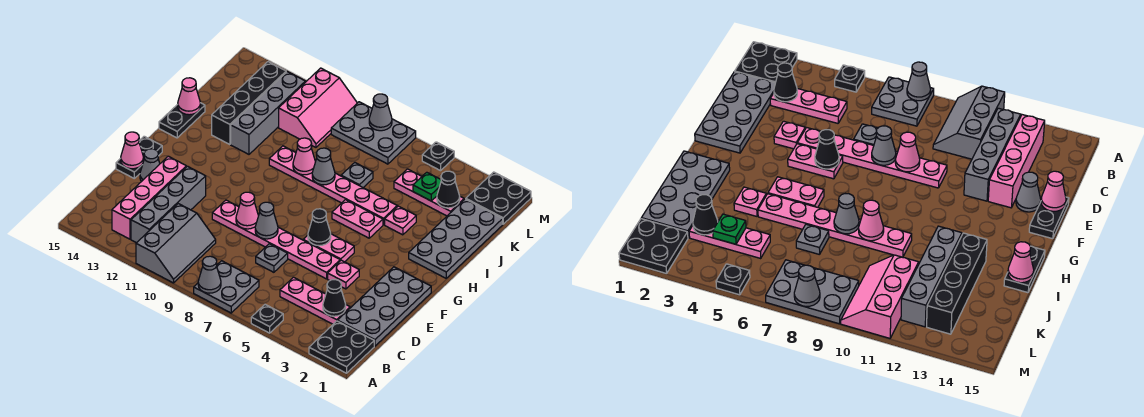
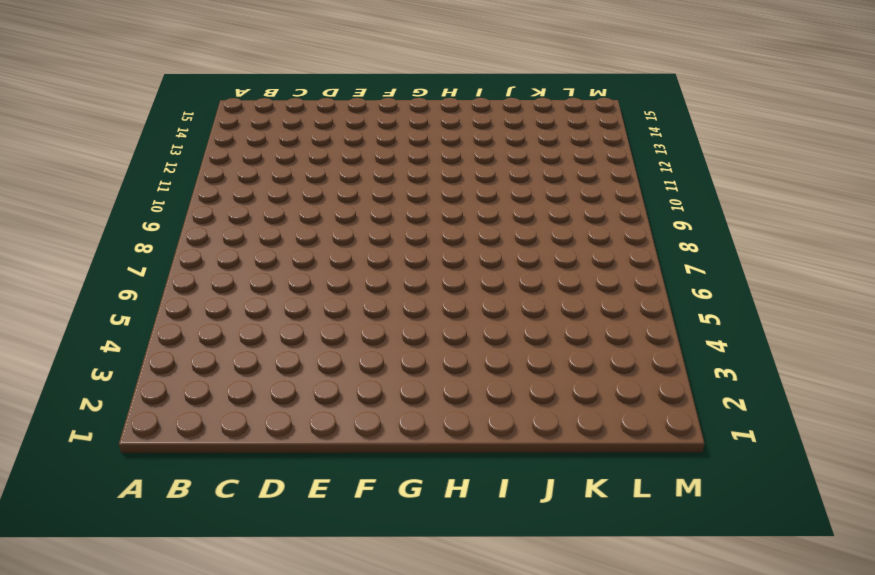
none -> black plate A1:B2 level 1
none -> black plate A5 level 1
none -> grey plate A7:B8 level 1
none -> grey slope A10:C11 level 1 top 11

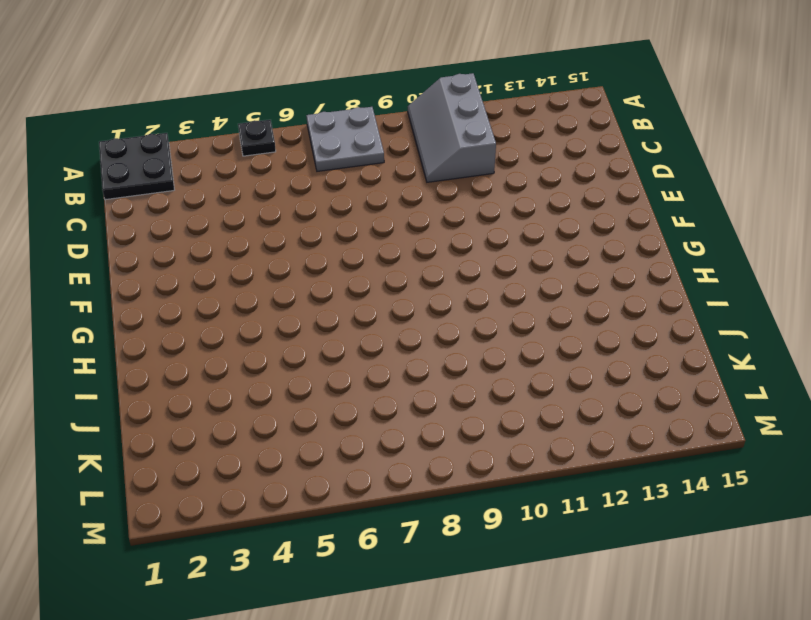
none -> grey brick B12:E12 level 1
none -> pink brick B13:E13 level 1
none -> grey plate C1:F2 level 1
none -> pink plate C3:C5 level 1

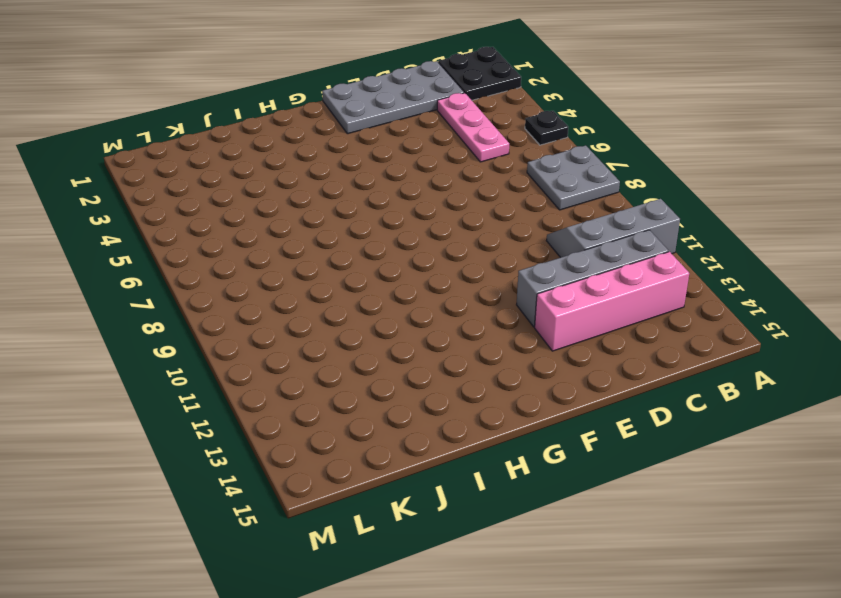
none -> grey plate D7 level 1
none -> pink plate E4 level 1
none -> pink plate E5:E10 level 1
none -> grey cone E14 level 1

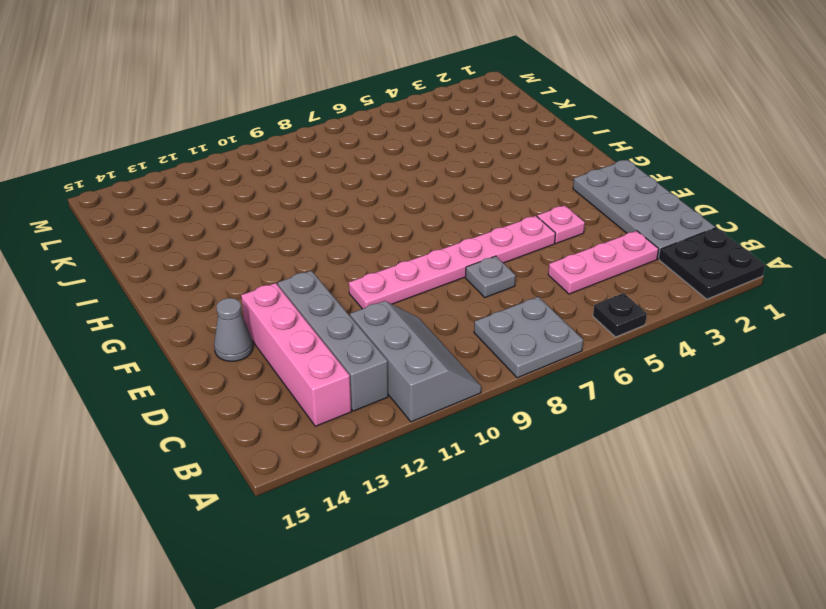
none -> black plate E15:F15 level 1
none -> pink plate F5:F6 level 1
none -> grey plate H1:K2 level 1
none -> pink plate H5:H6 level 1

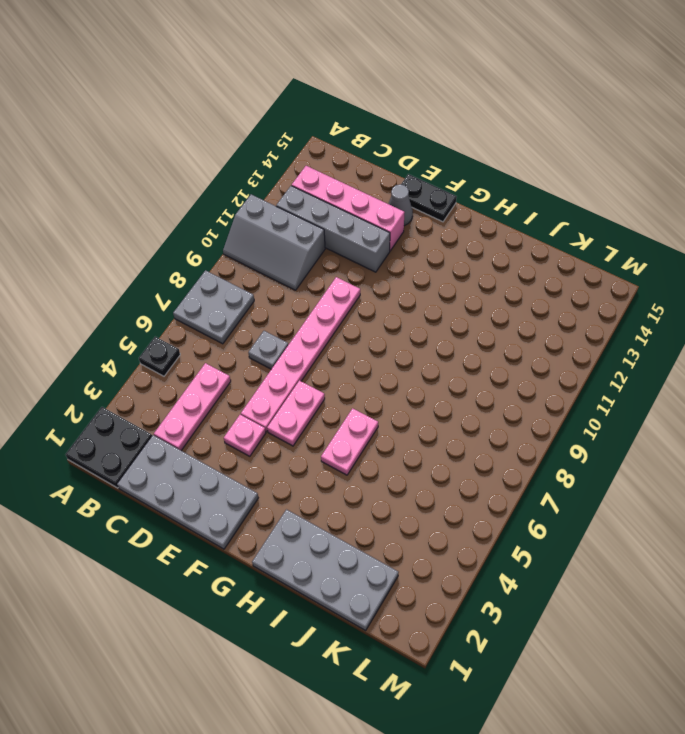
none -> black plate H15:I15 level 1
none -> pink plate I4 level 1
none -> pink plate I5:I10 level 1
none -> grey brick I12:L12 level 1

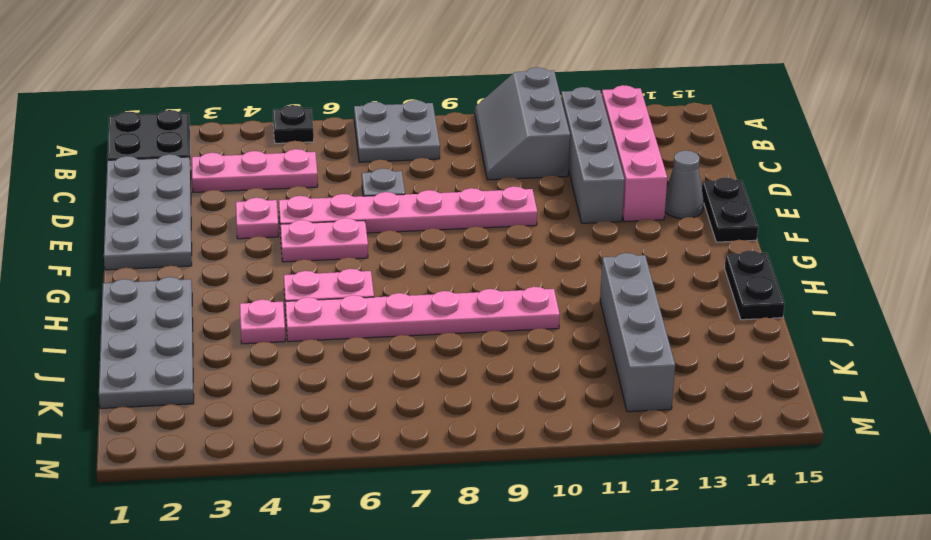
none -> black brick I13:L13 level 1
none -> grey plate J7 level 1
none -> pink plate K3:K5 level 1
none -> pink slope K10:M11 level 1 top 11

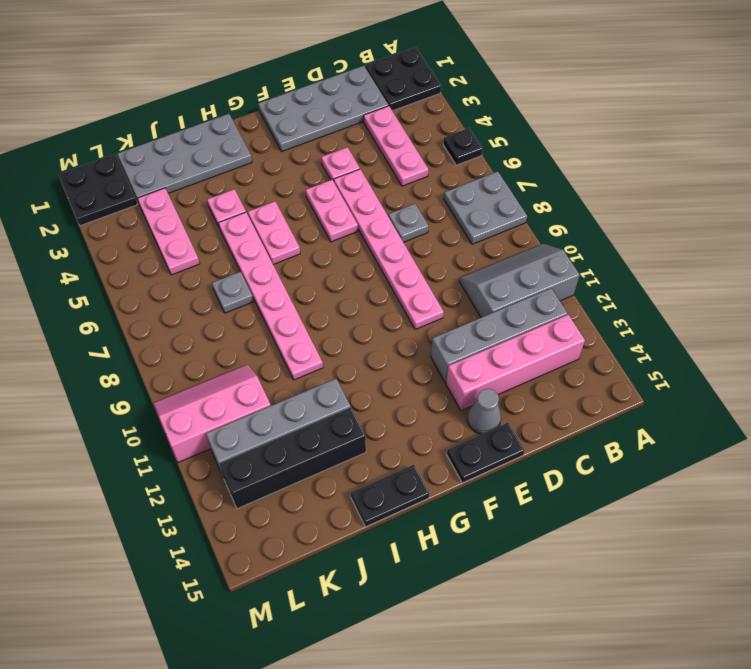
none -> grey plate L7:M9 level 1
none -> black plate M5 level 1
none -> grey cone A8 level 2
none -> black cone C3 level 2

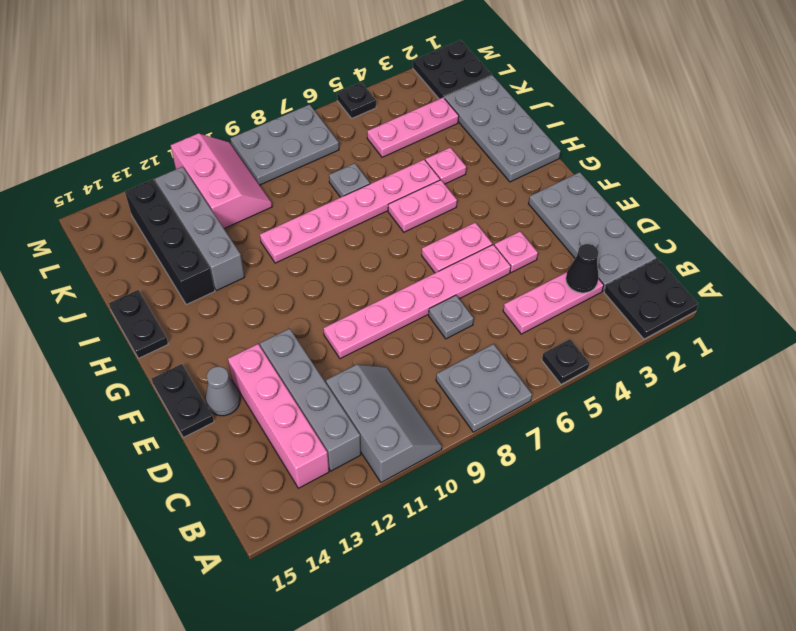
none -> grey cone A8 level 2
none -> grey cone E8 level 2
none -> pink cone E9 level 2
none -> pink cone E15 level 2

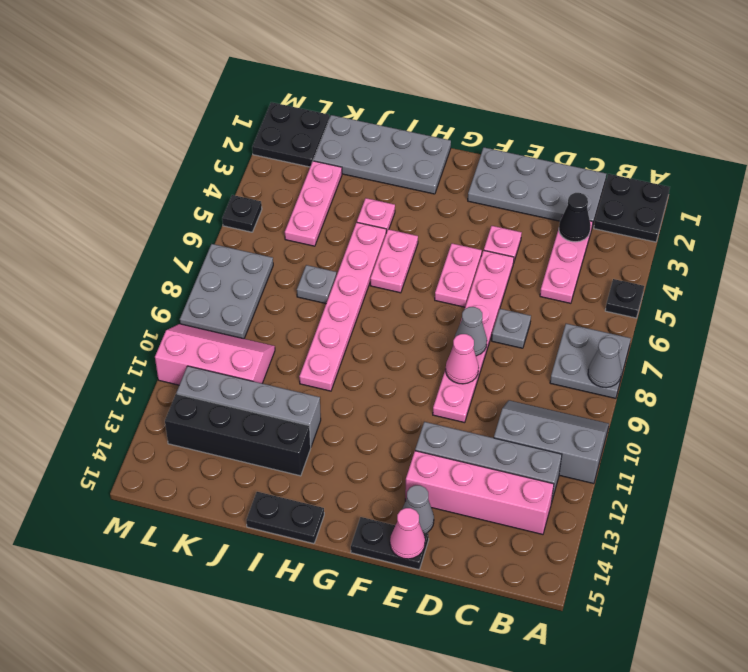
none -> black cone F6 level 2
none -> grey cone I8 level 2
none -> pink cone I9 level 2
none -> pink cone I15 level 2

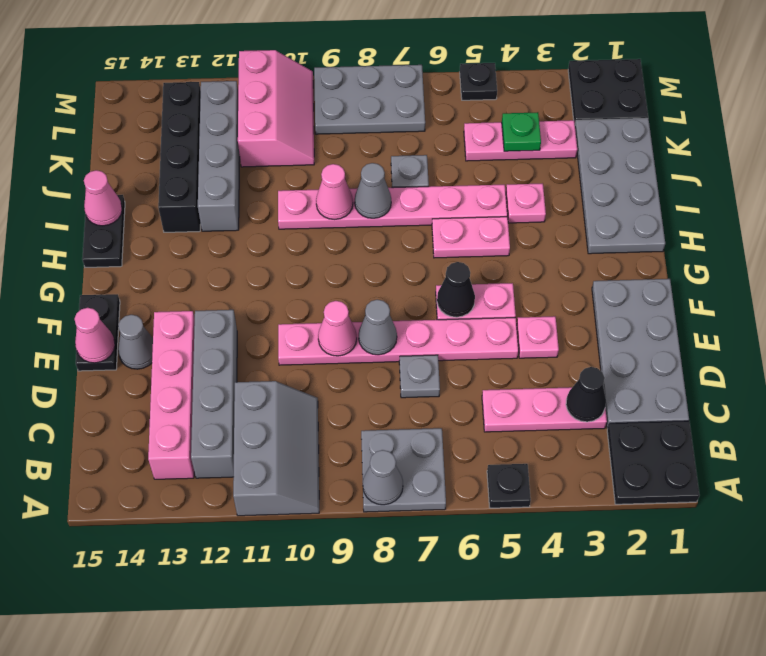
none -> black cone K3 level 2
none -> grey cone M8 level 2

